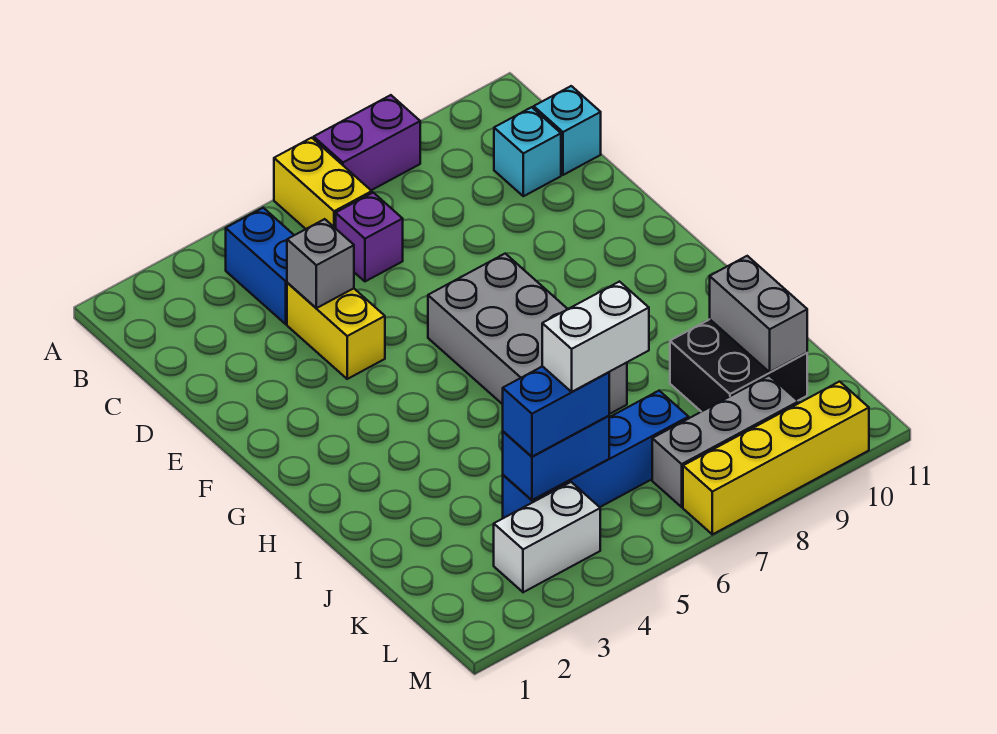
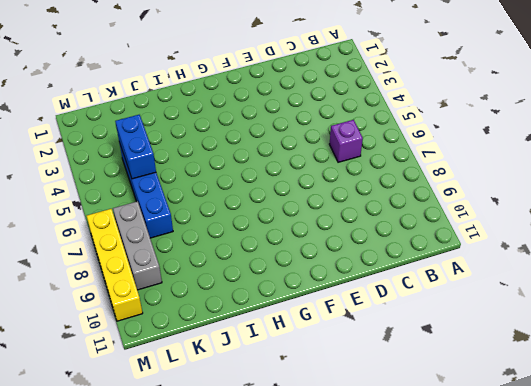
none -> yellow brick A6:B6 level 1
none -> purple brick A7:A8 level 1
none -> blue brick B4:C4 level 1

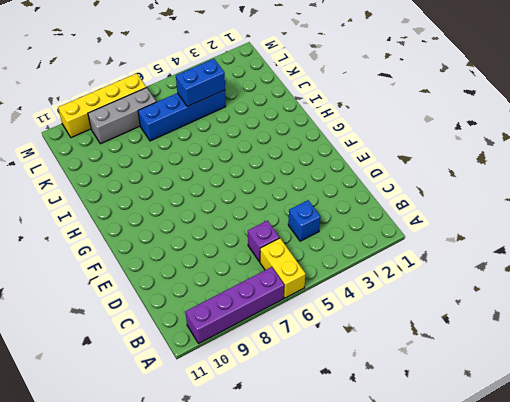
purple brick A7:A10 level 1 -> purple brick A7:A8 level 1
blue brick C4 level 1 -> blue brick B4:C4 level 1
none -> cyan brick C10 level 1
none -> cyan brick C11 level 1
none -> yellow brick D4:E4 level 1

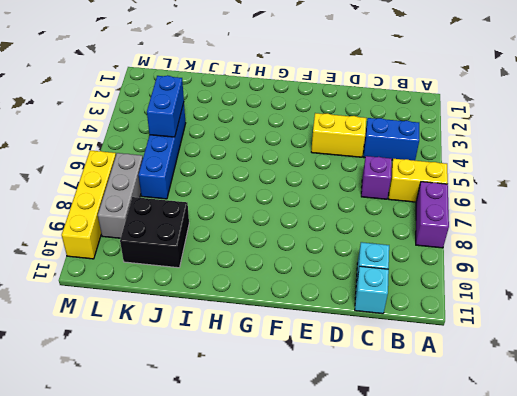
none -> grey brick F6:I7 level 1
none -> white brick L3:L4 level 1
none -> grey brick D4 level 2

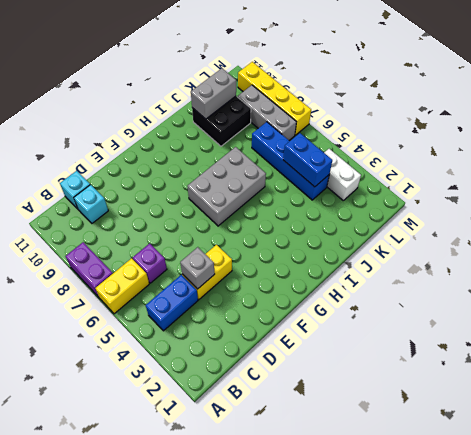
grey brick G6:I7 level 1 -> grey brick F6:I7 level 1
none -> blue brick K4:K5 level 3
none -> white brick K5:K6 level 4

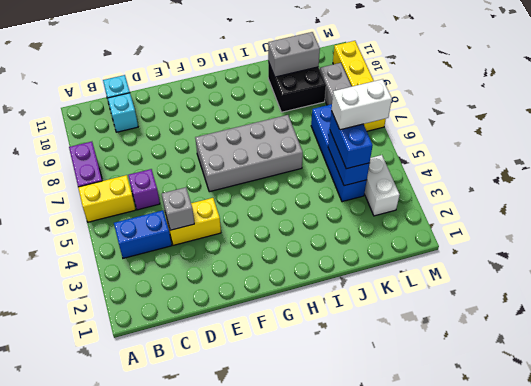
white brick K5:L5 level 4 -> white brick K5:K6 level 4

